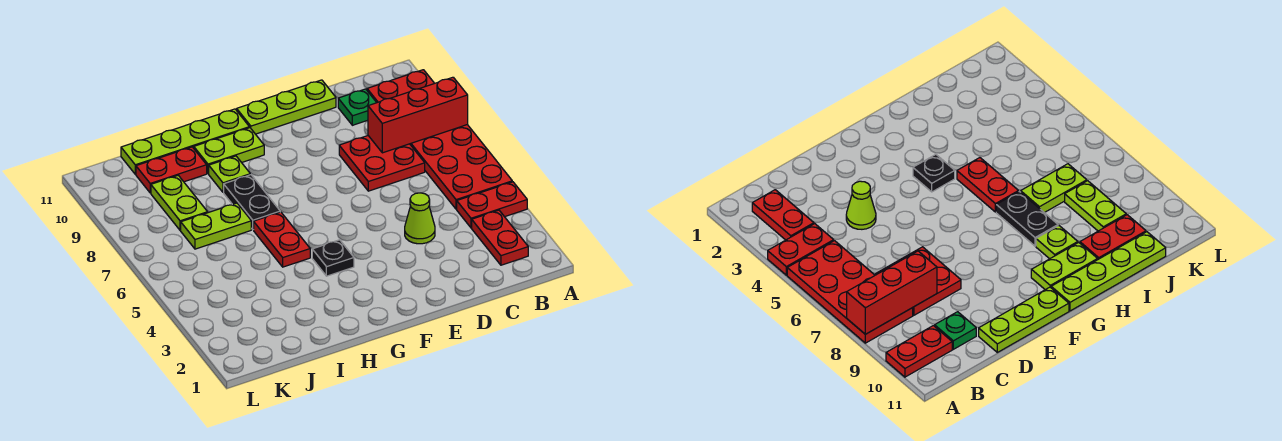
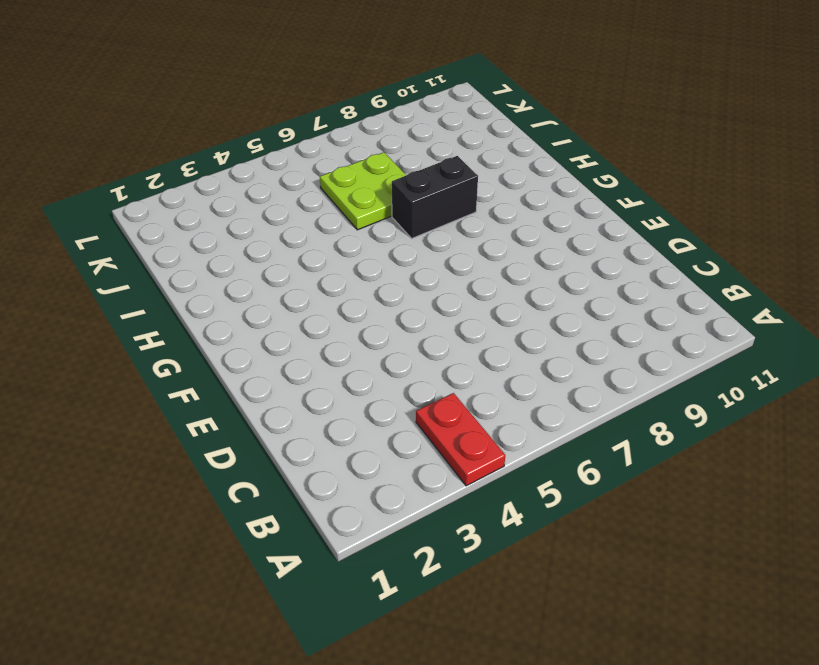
black brick H7:H8 level 1 -> black plate H7:H8 level 1
lime plate I6:J7 level 1 -> lime plate I7:J7 level 1
none -> red plate A5:B8 level 1
none -> red plate A10:B10 level 1
none -> red plate B2:B3 level 1

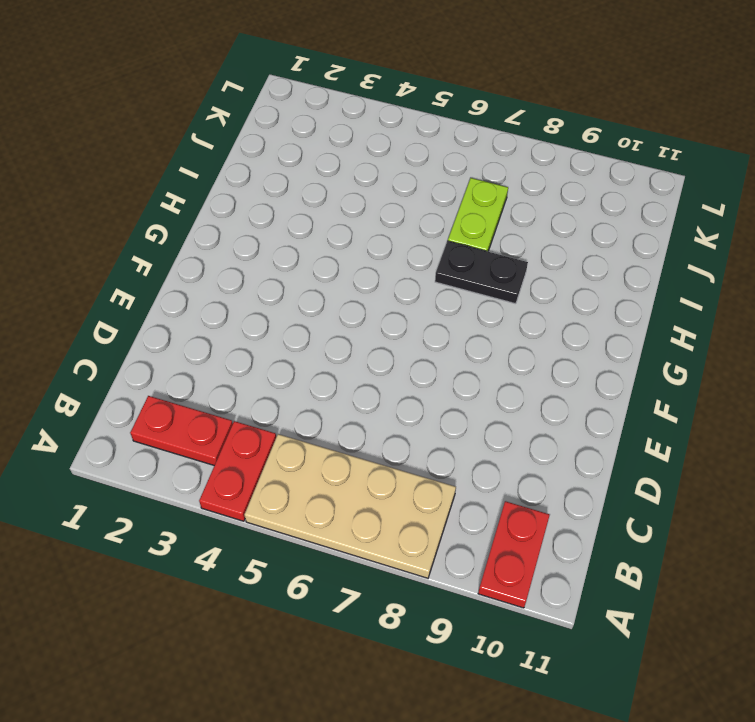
tan plate A5:B8 level 1 -> red plate A5:B8 level 1
none -> red plate C7:D8 level 1
none -> green plate C10 level 1
none -> lime cone D4 level 1

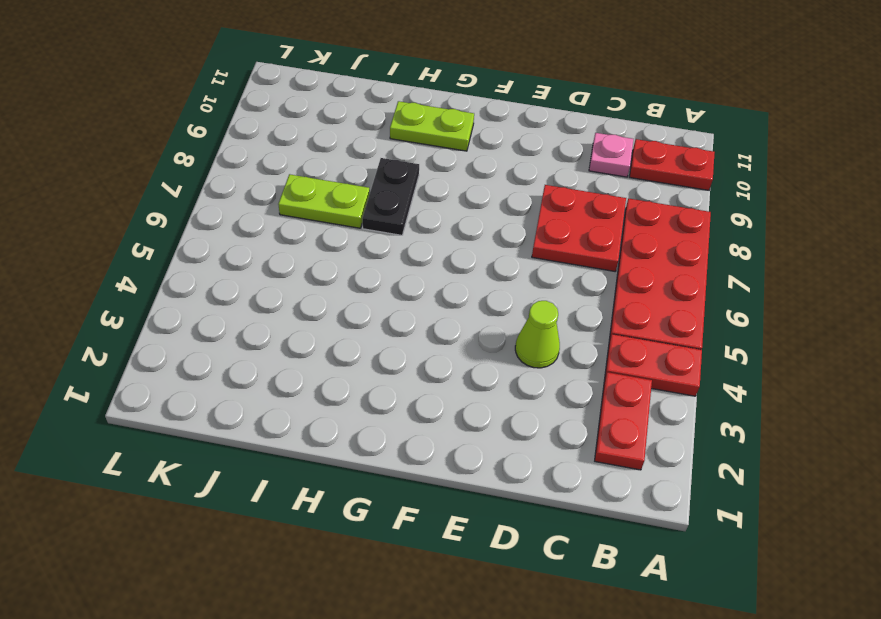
pink plate C10 level 1 -> green plate C10 level 1
none -> lime plate D11:F11 level 1
none -> black plate G4 level 1
none -> lime plate G11:J11 level 1

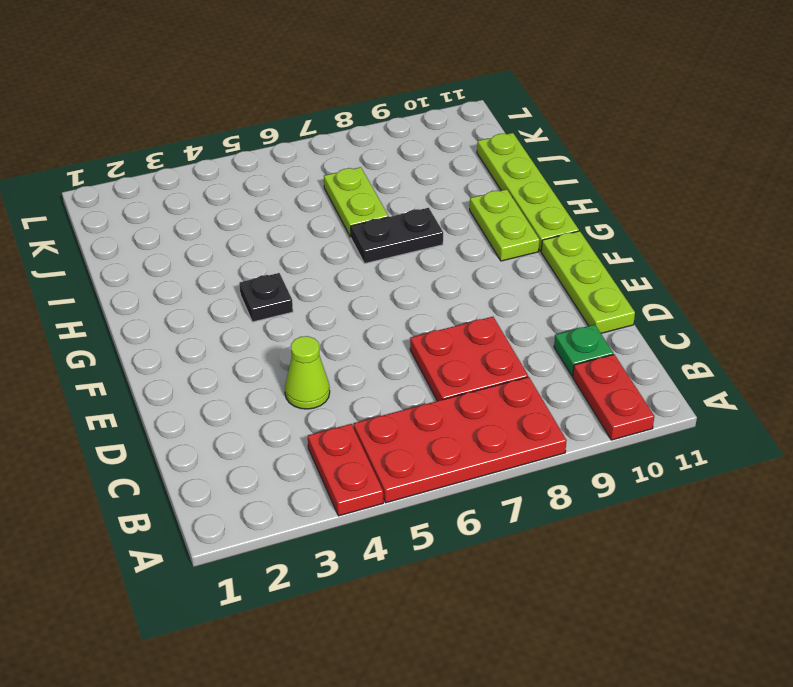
none -> red plate B2:B3 level 1
none -> red plate H5:H6 level 1
none -> lime plate H9 level 1

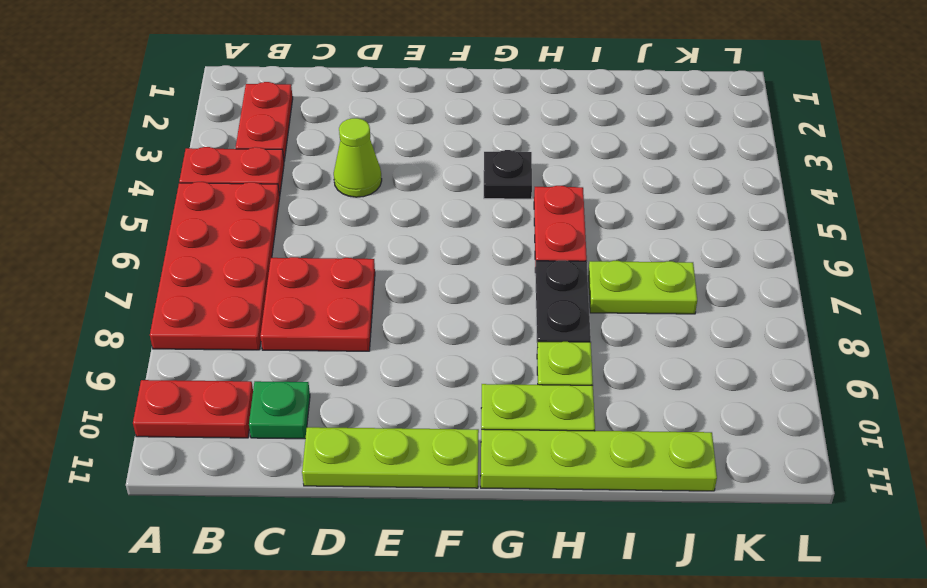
none -> red plate I10:J10 level 1
none -> lime plate J8:J9 level 1
none -> red brick A8:C8 level 2

